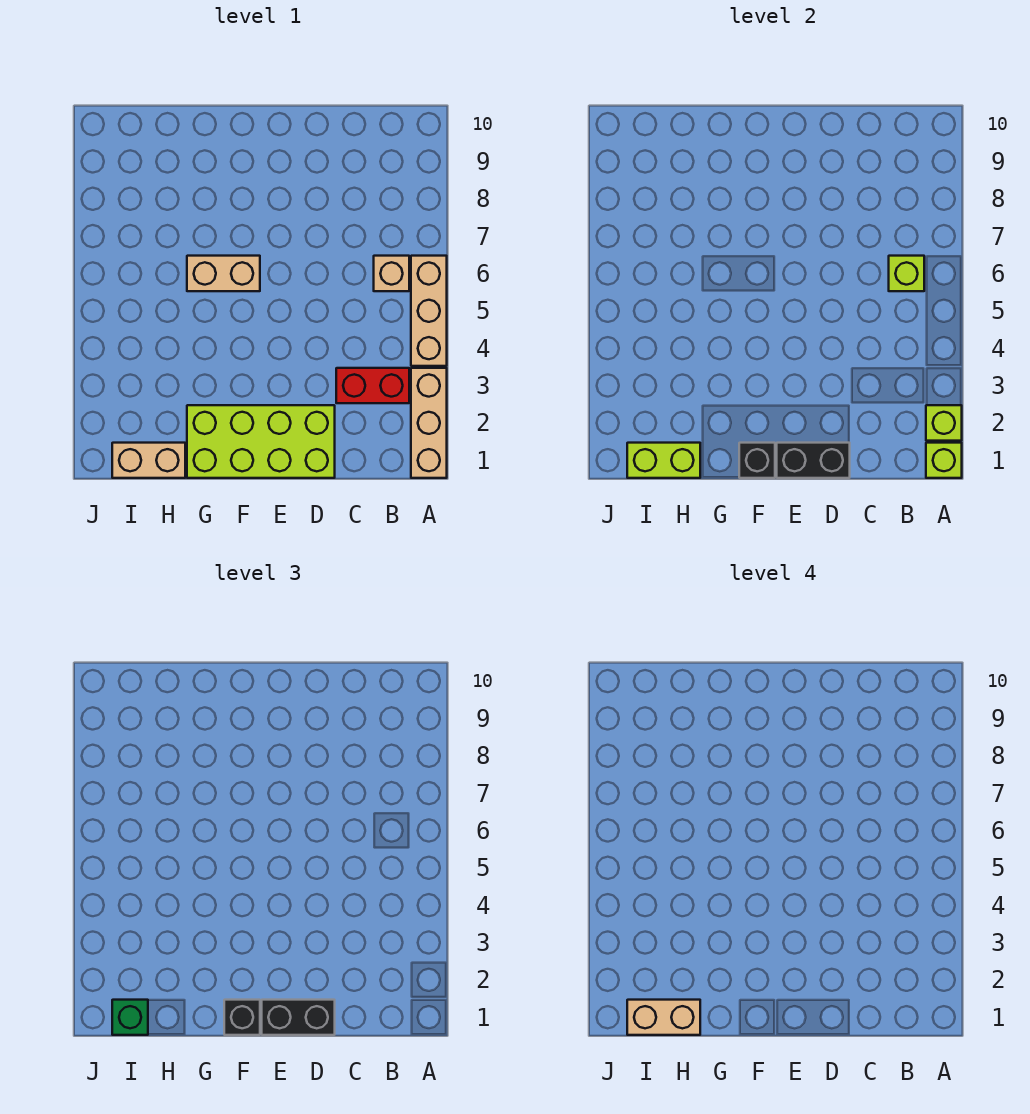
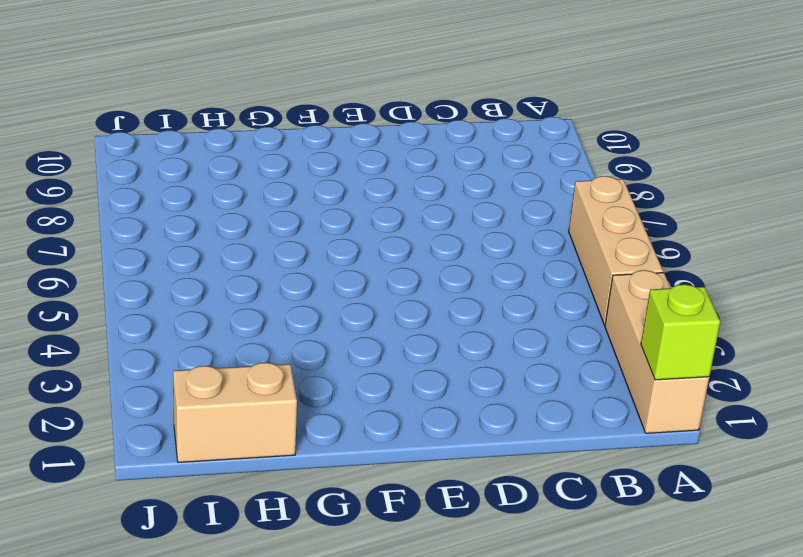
none -> red brick B3:C3 level 1
none -> tan brick B6 level 1
none -> lime brick D1:G2 level 1

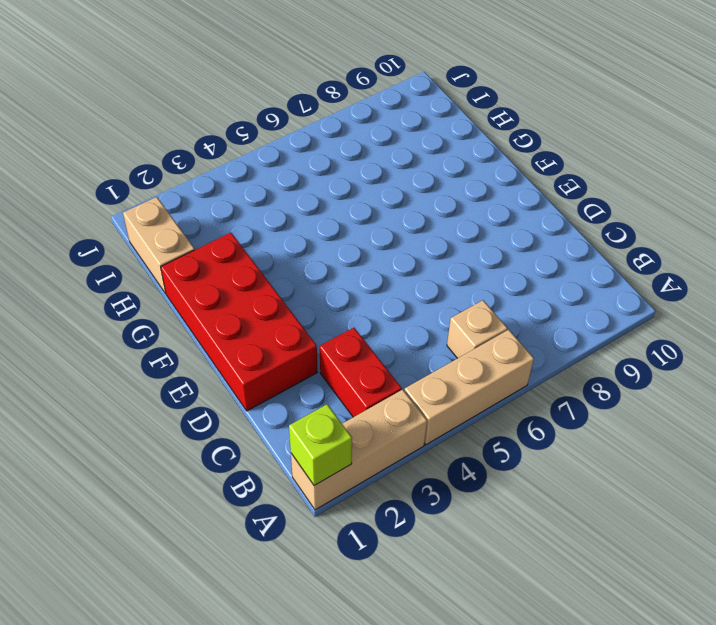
red brick D1:G2 level 1 -> lime brick D1:G2 level 1
none -> tan brick F6:G6 level 1
none -> lime brick A2 level 2
none -> lime brick B6 level 2

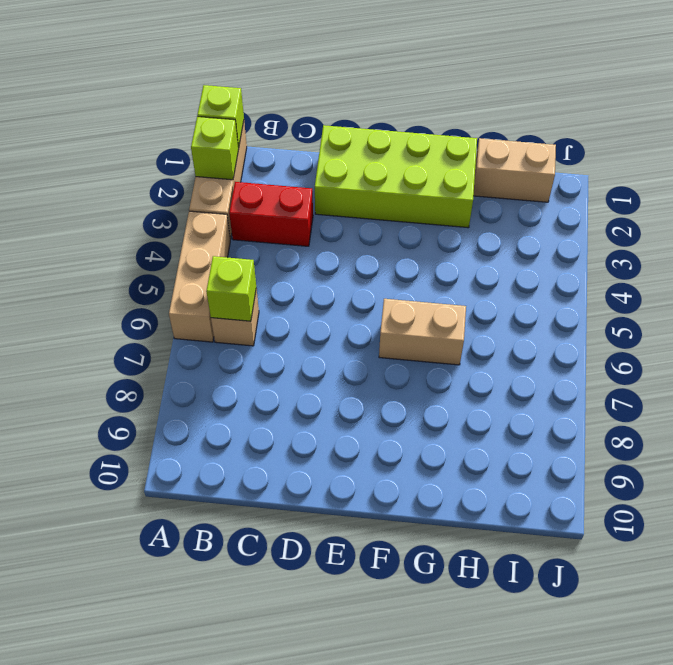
none -> black brick D1:E1 level 2
none -> black brick F1 level 2
none -> lime brick H1:I1 level 2

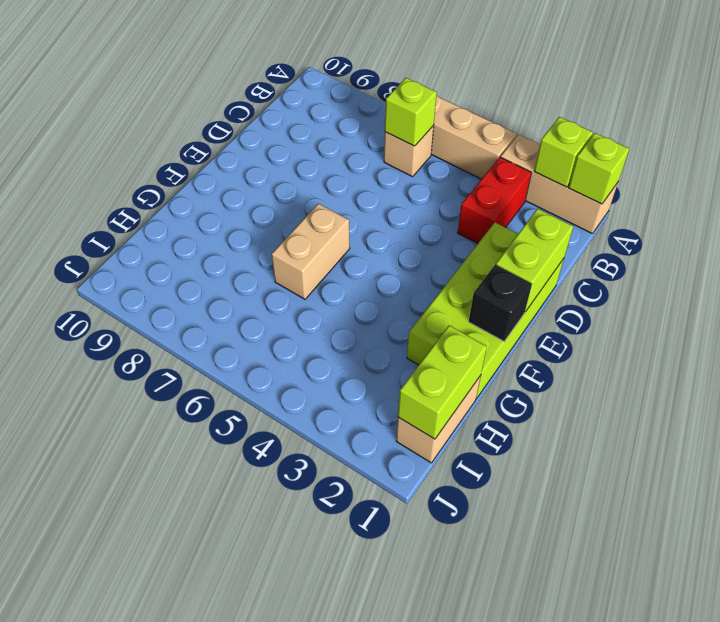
lime brick D1:E1 level 2 -> black brick D1:E1 level 2
none -> black brick D1:E1 level 3
none -> black brick F1 level 3
none -> green brick I1 level 3

